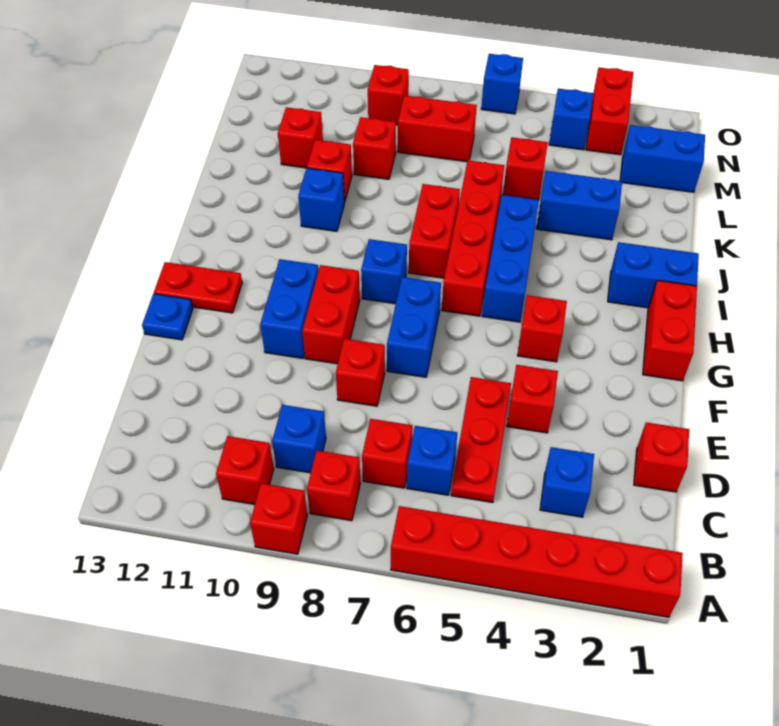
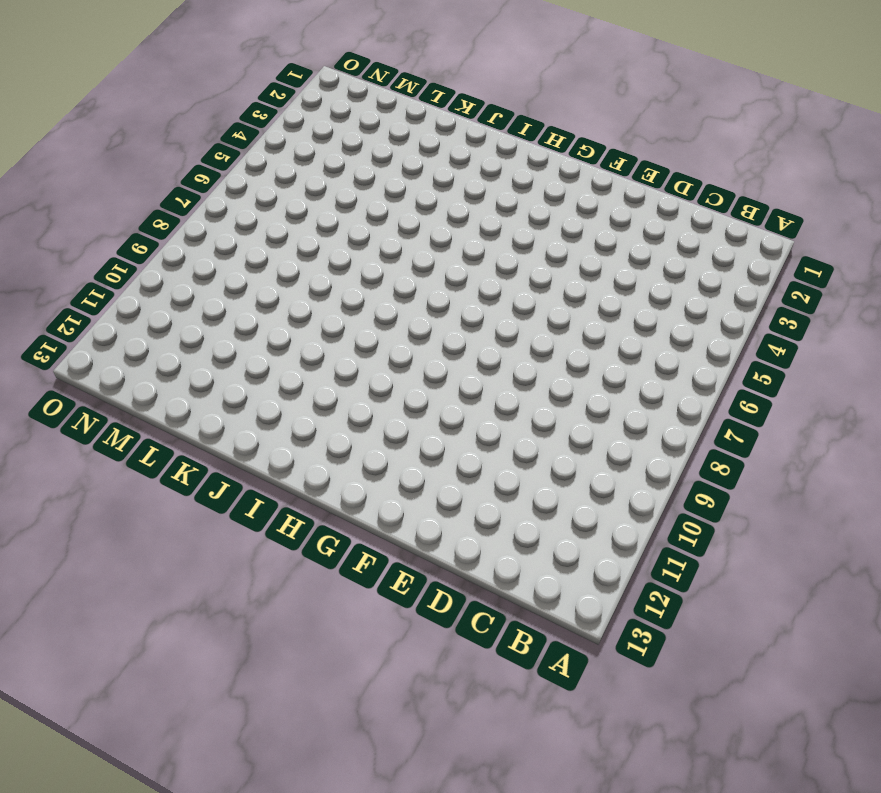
none -> red brick A1:A6 level 1
none -> red brick A9 level 1
none -> red brick B8 level 1
none -> red brick B10 level 1

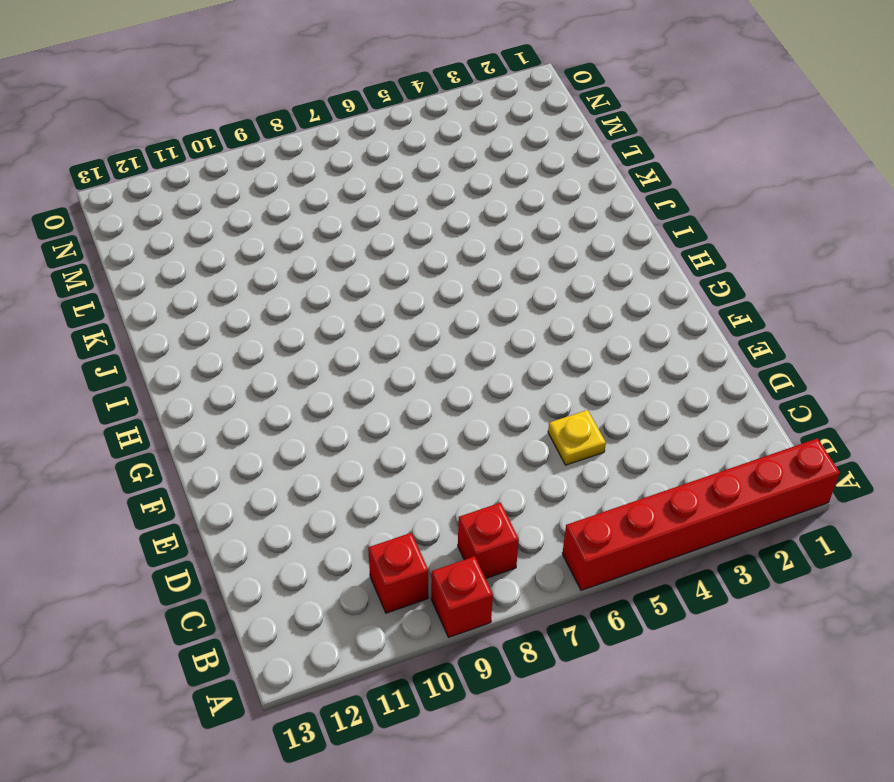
yellow plate D5 level 1 -> red plate C5:E5 level 1
none -> blue brick C3 level 1
none -> blue brick C6 level 1
none -> red brick C7 level 1
none -> blue brick C9 level 1

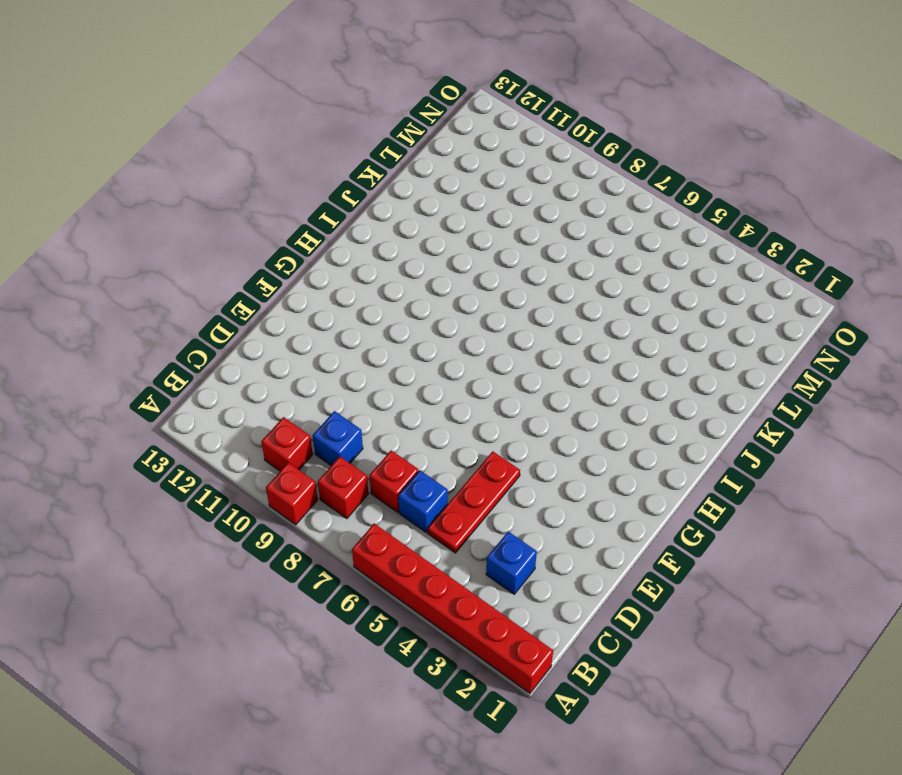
none -> red brick D1 level 1
none -> red brick E4 level 1
none -> red brick E8 level 1
none -> blue brick F7:G7 level 1

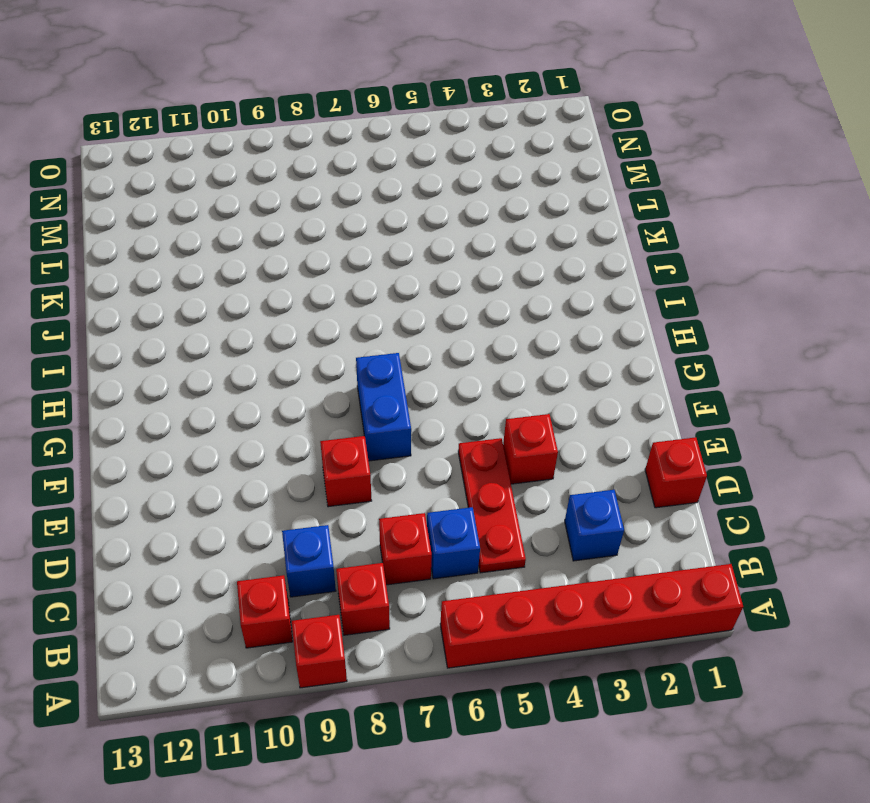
none -> red brick F9:G9 level 1
none -> blue brick F10:G10 level 1
none -> blue plate F13 level 1
none -> red brick G1:H1 level 1

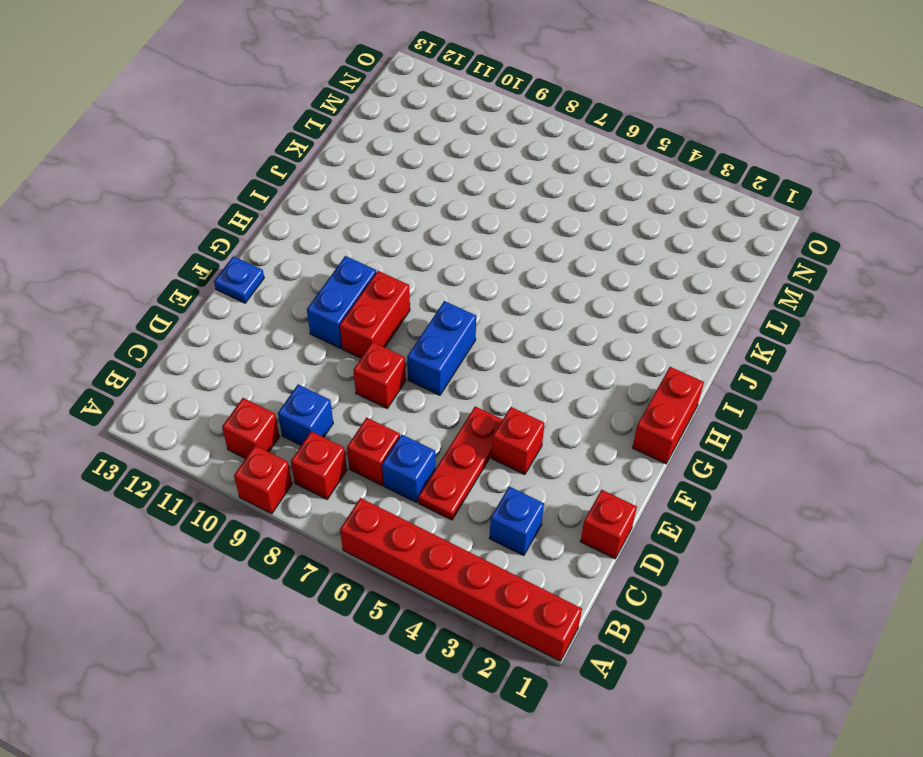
none -> red brick G4 level 1
none -> red plate G12:G13 level 1
none -> blue brick H5:J5 level 1
none -> red brick H6:K6 level 1

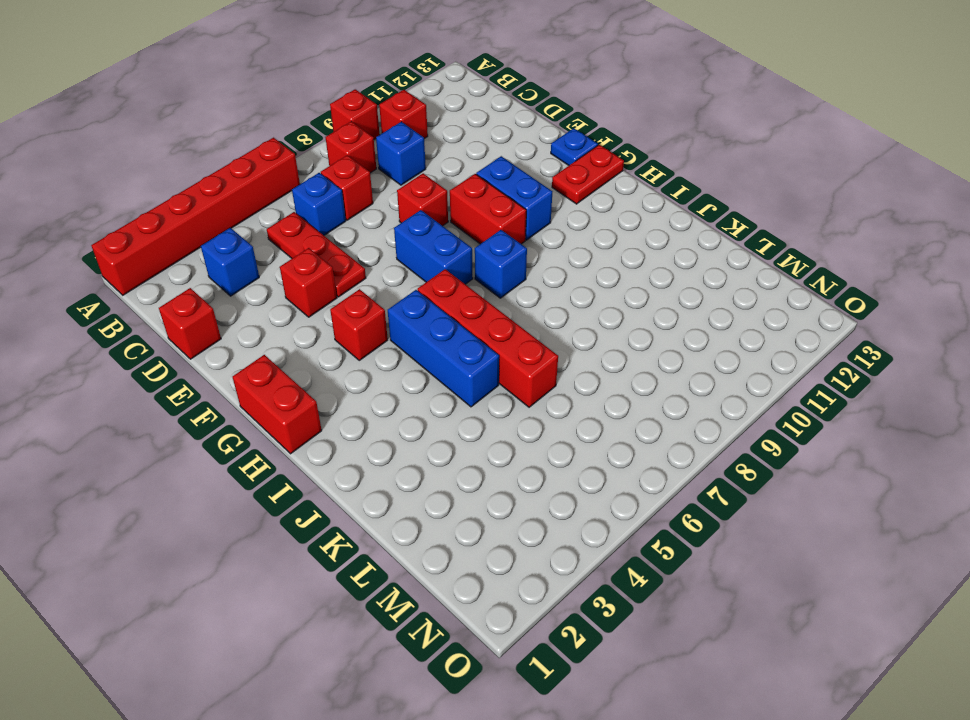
none -> blue brick I1:I2 level 1
none -> red brick I7:J7 level 1
none -> blue brick J10 level 1
none -> blue brick K3:K4 level 1

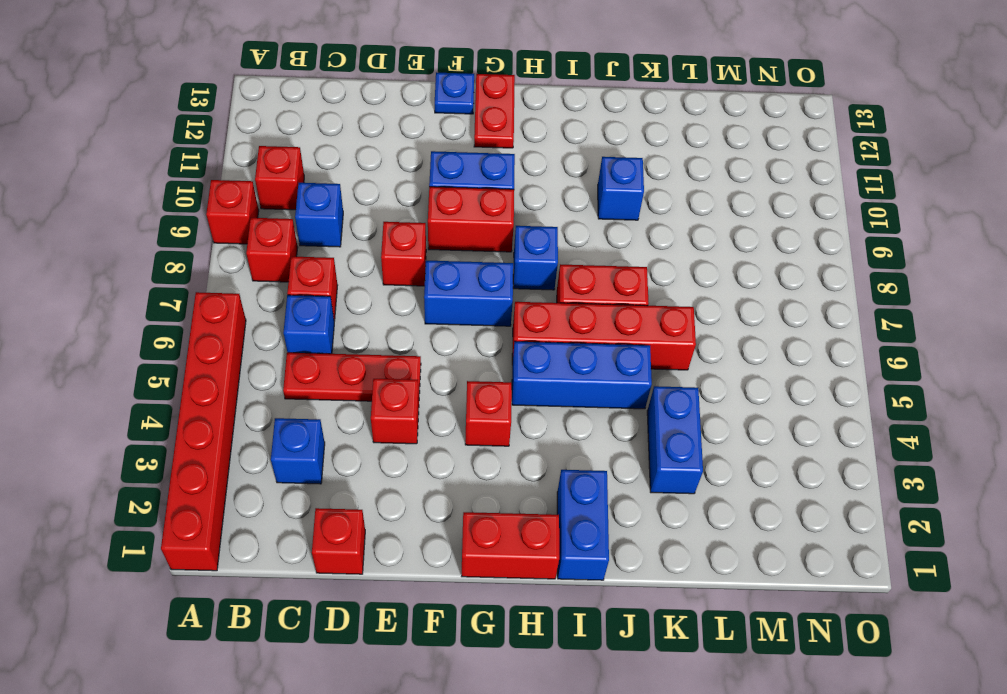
none -> red brick K10 level 1
none -> red brick L5 level 1
none -> red brick L9 level 1
none -> red brick L11 level 1

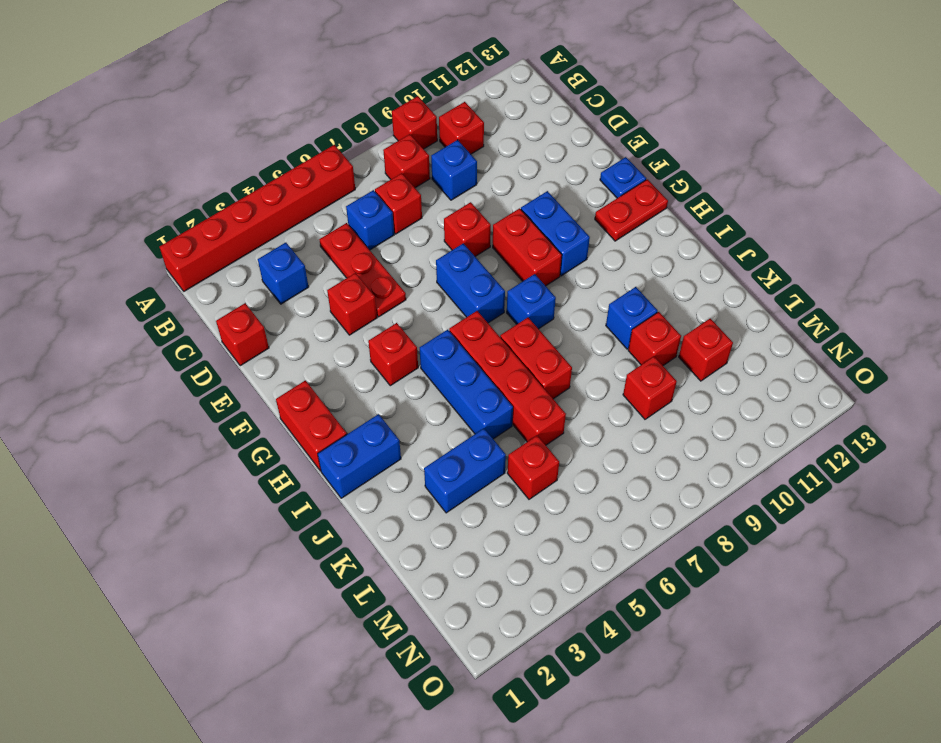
none -> blue brick M1:M2 level 1
none -> red brick M7:M8 level 1
none -> red brick N3:O3 level 1
none -> blue brick N4 level 1

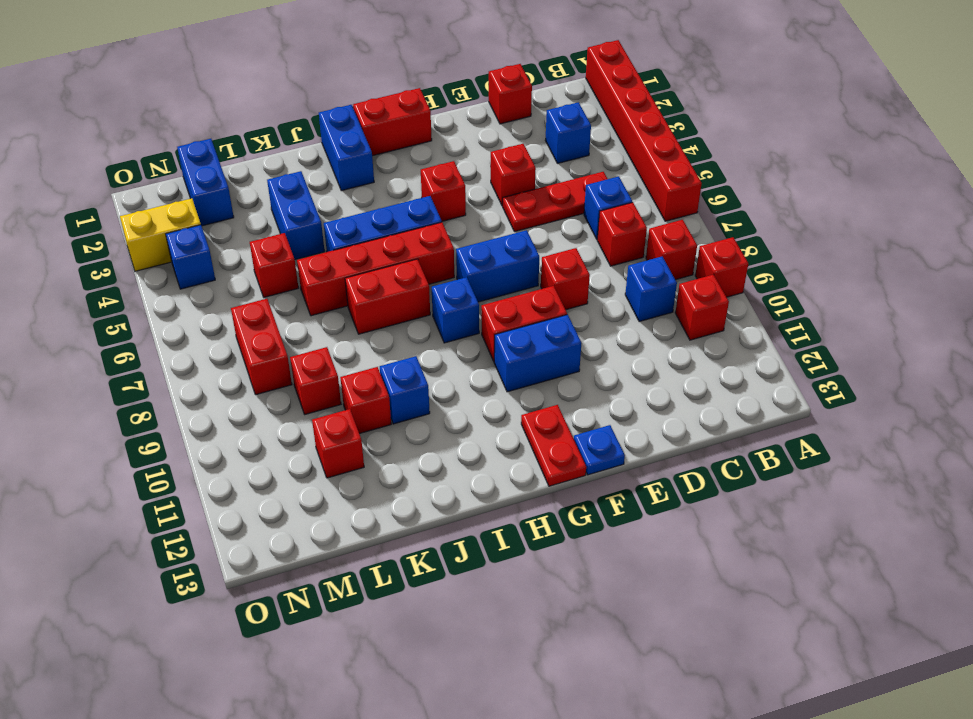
yellow brick N3:O3 level 1 -> red brick N3:O3 level 1
none -> red brick N9 level 1
none -> blue brick O6 level 1

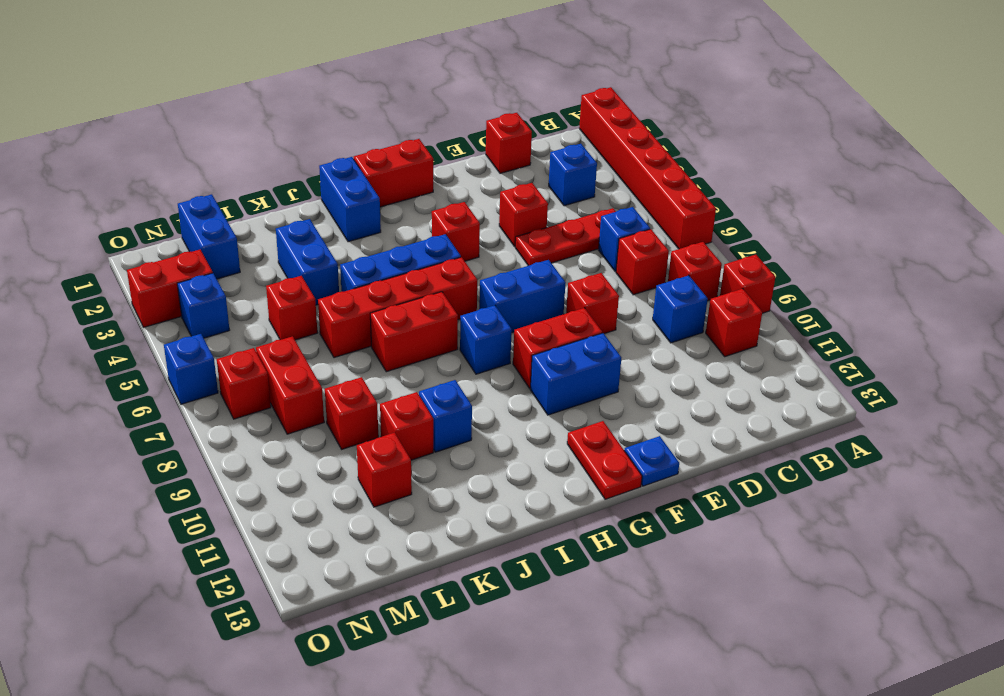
red brick N7 level 1 -> red brick N9 level 1

